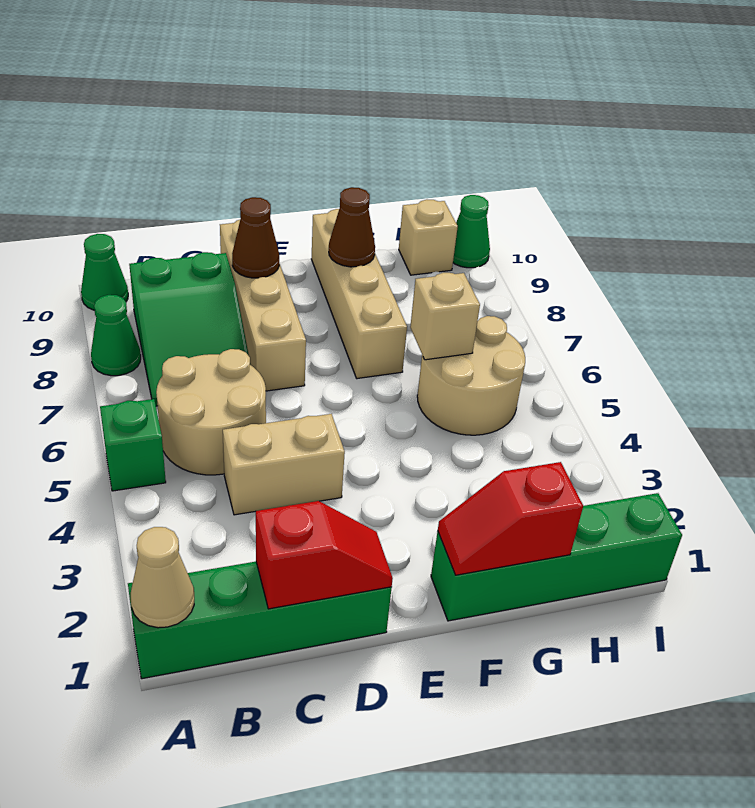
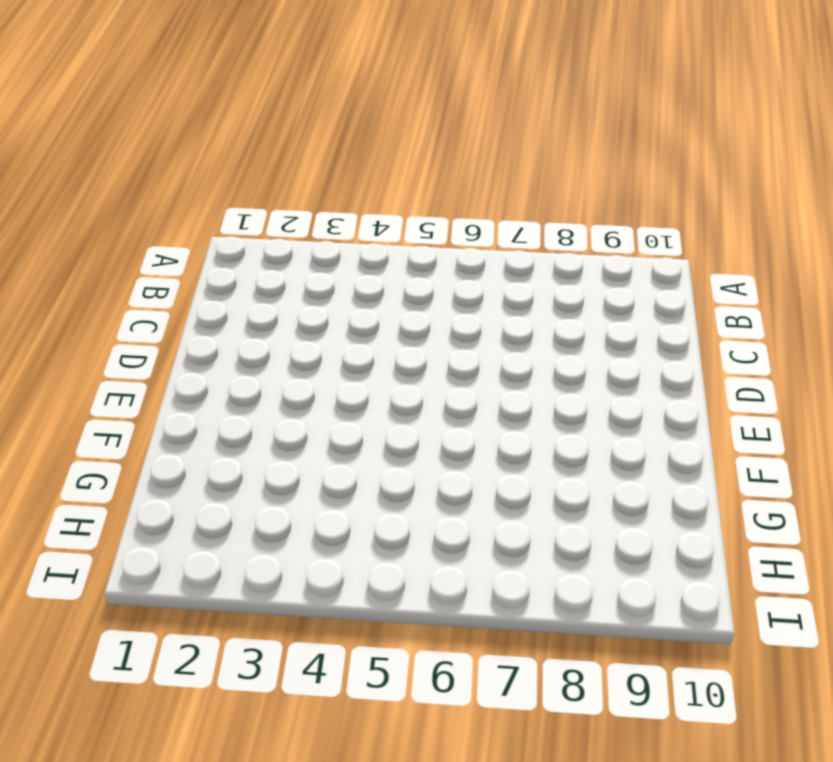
none -> green brick A1:D1 level 1
none -> green brick A5 level 1
none -> green cone A8 level 1

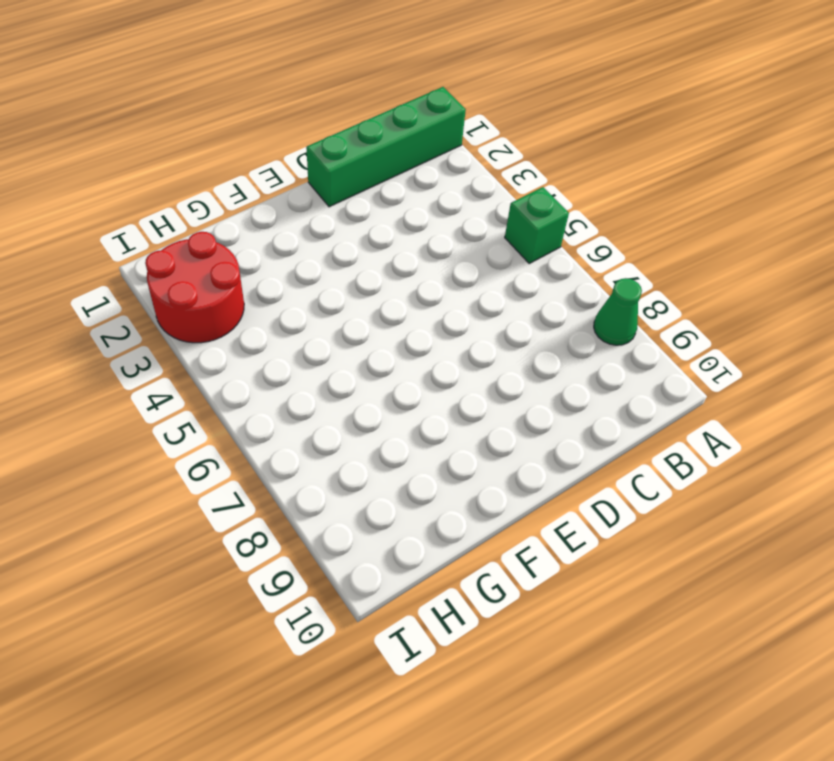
red round brick H2:I3 level 1 -> none
none -> green cone A10 level 1
none -> tan round brick B5:C6 level 1
none -> green slope B7:C9 level 1 top 9

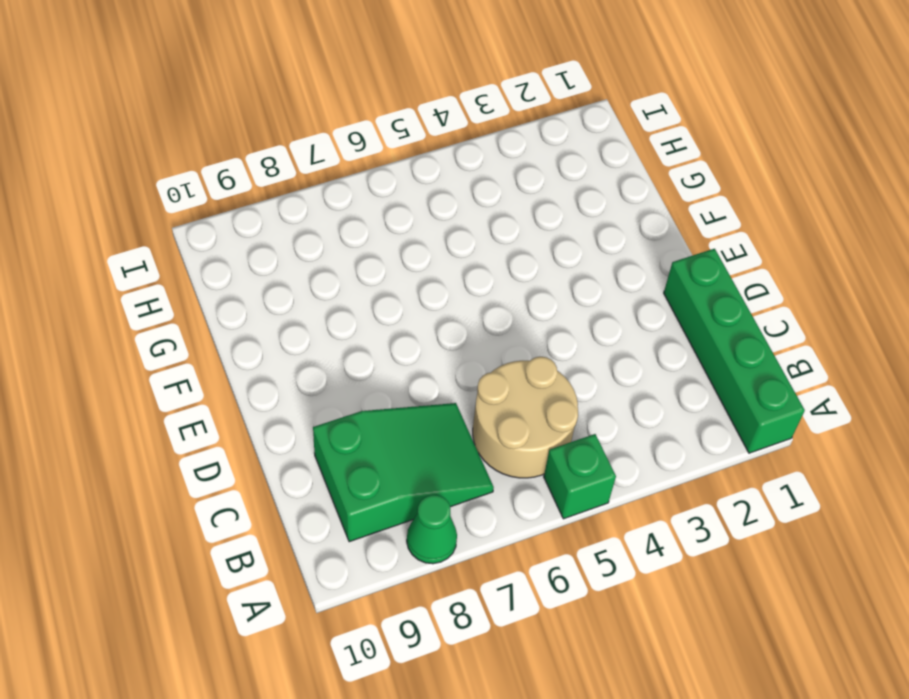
none -> green cone A10 level 1
none -> tan brick C4:D4 level 1
none -> tan brick D7:D10 level 1

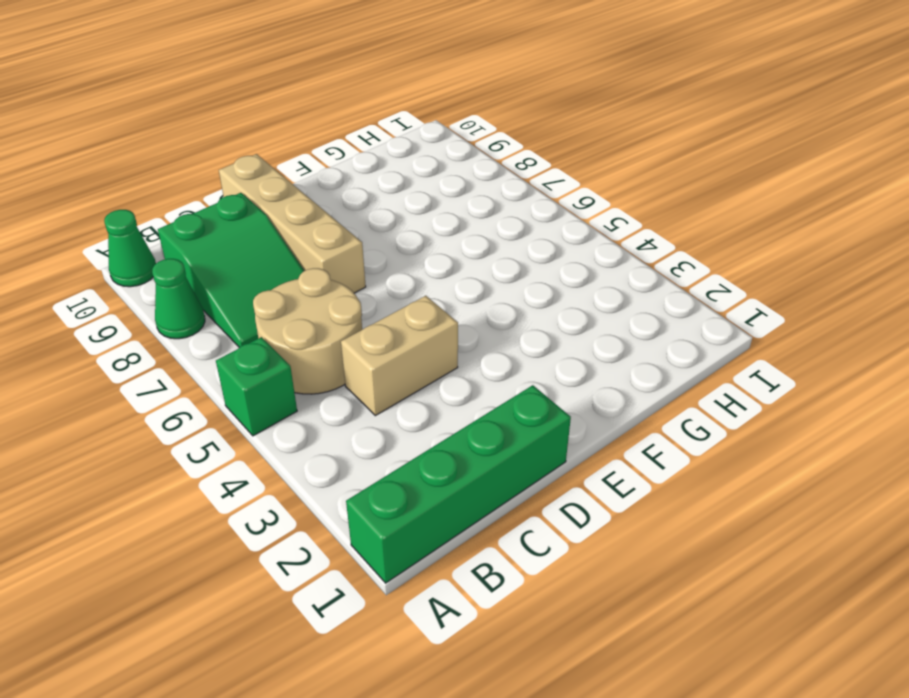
none -> green brick F1:I1 level 1
none -> tan brick F7:F10 level 1
none -> tan round brick G5:H6 level 1

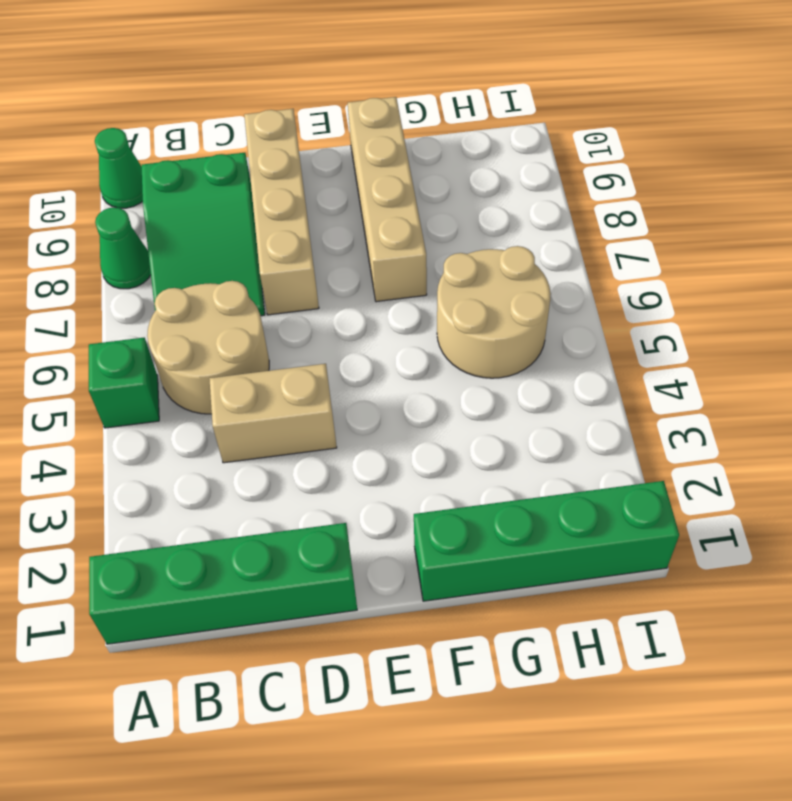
none -> tan brick H10 level 1
none -> green cone I10 level 1
none -> tan cone A1 level 2

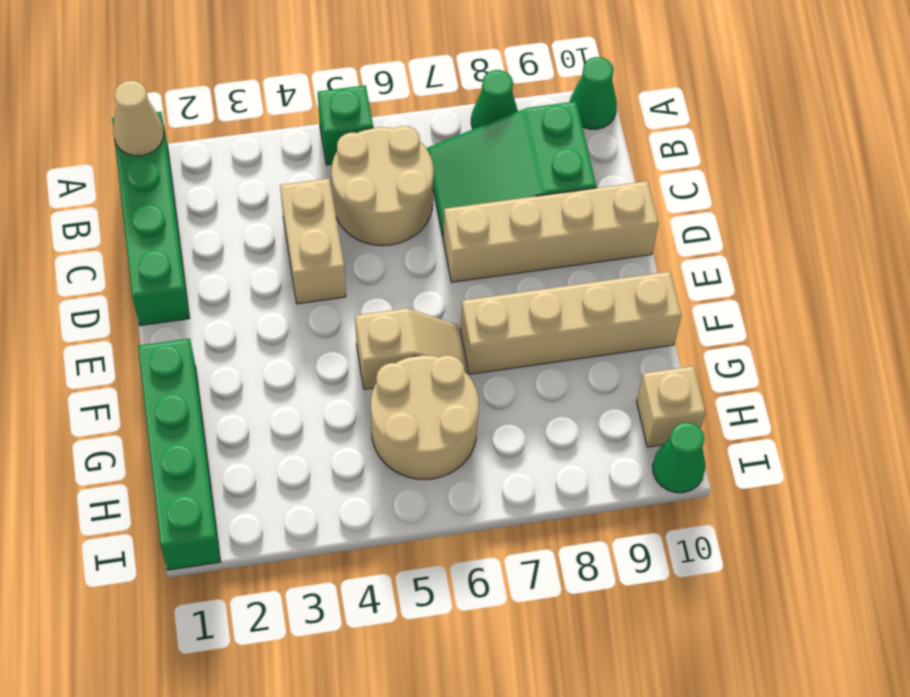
tan slope F5:F6 level 1 top 5 -> none
none -> red slope C1:D1 level 2 top C
none -> brown cone D9 level 2
none -> red slope F1:G1 level 2 top G

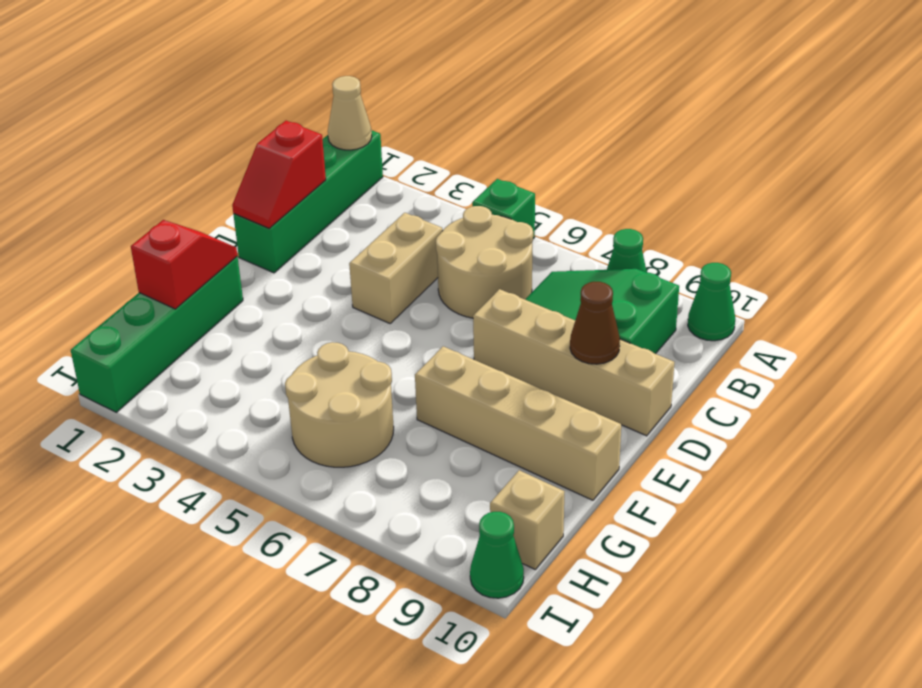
none -> brown cone F9 level 2
none -> tan brick G6 level 2

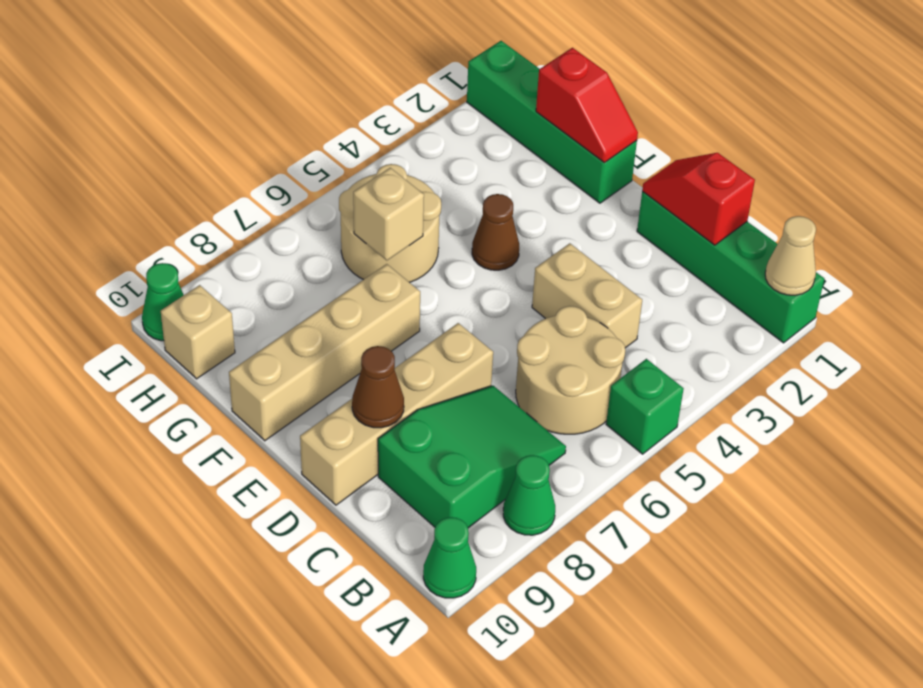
brown cone F4 level 1 -> brown cone F9 level 2

